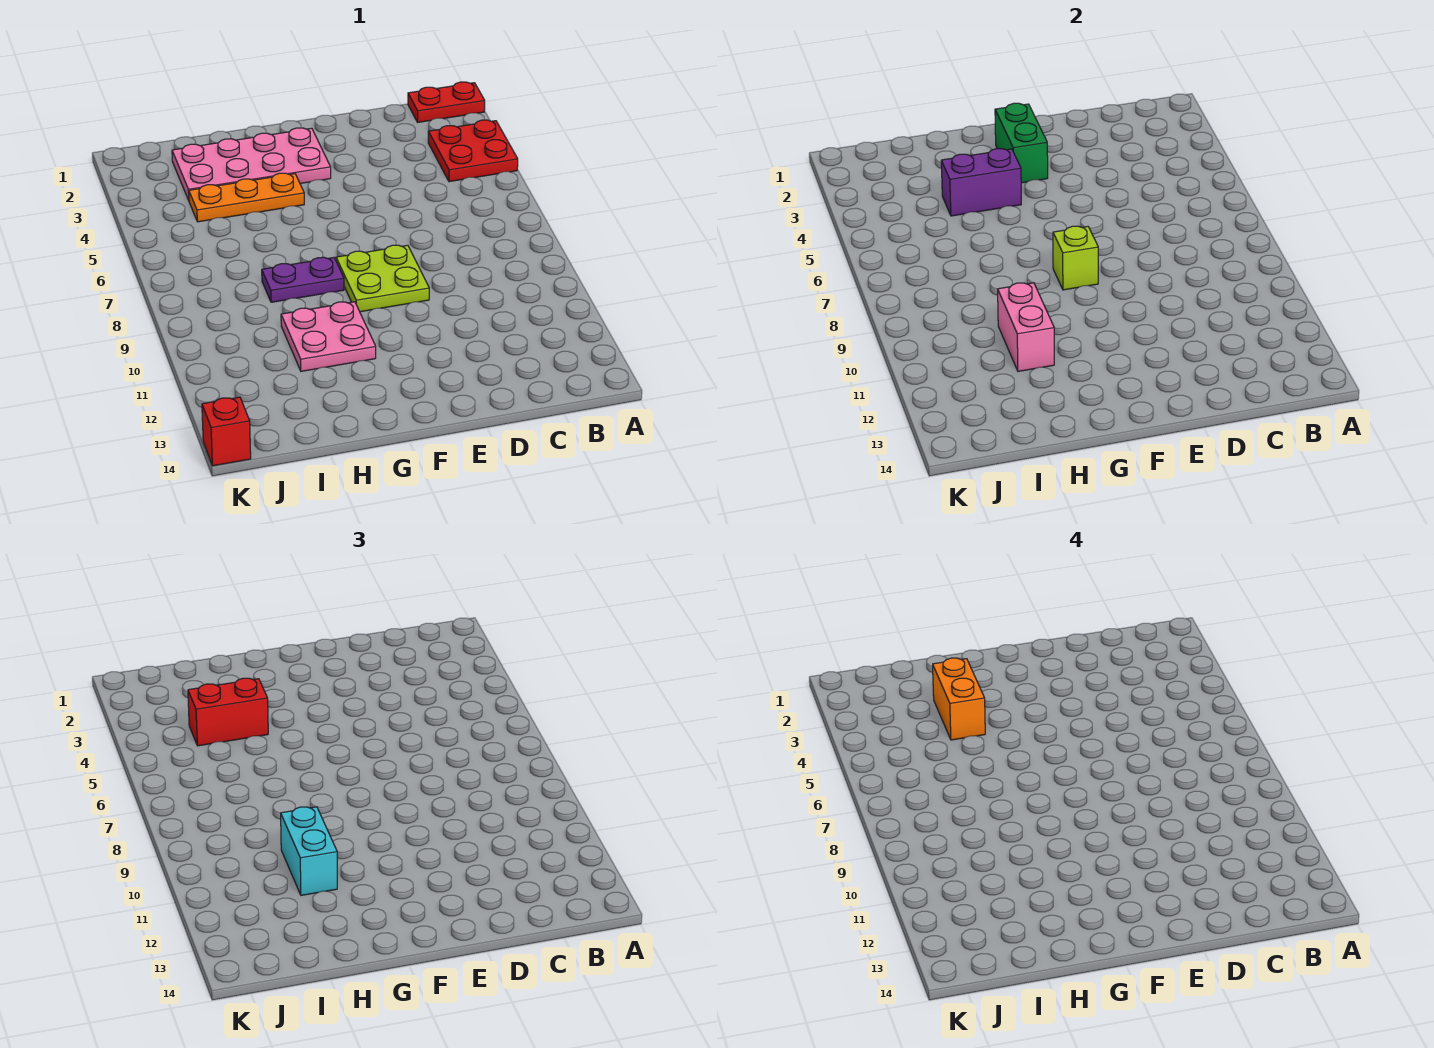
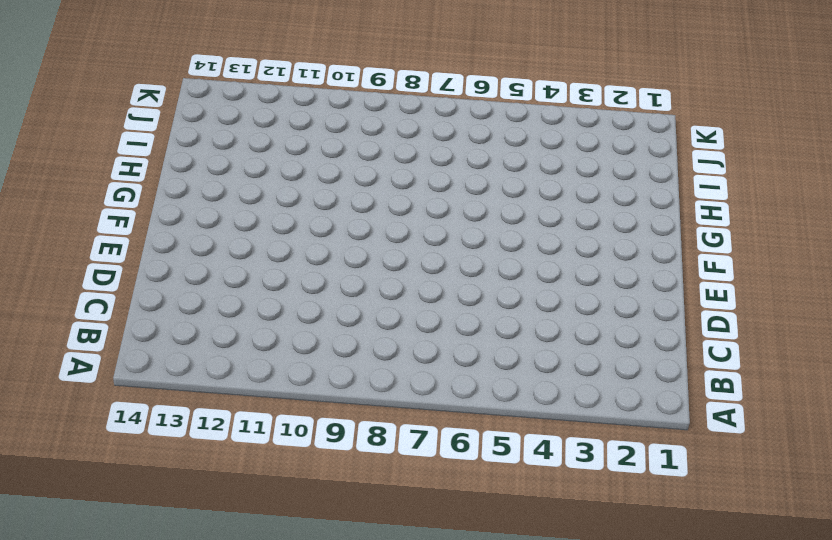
none -> red plate A1:B1 level 1
none -> red plate A3:B4 level 1
none -> lime plate E8:F9 level 1

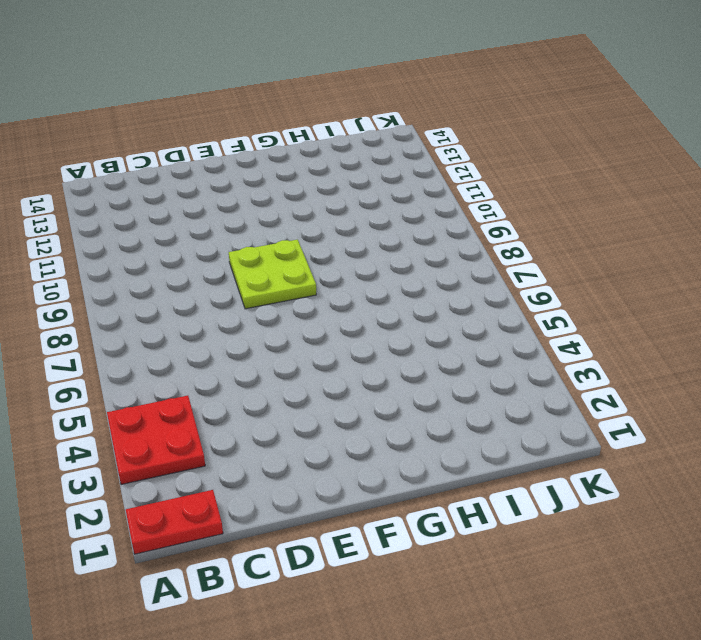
none -> pink plate F2:I3 level 1
none -> orange plate G4:I4 level 1
none -> purple plate G8:H8 level 1

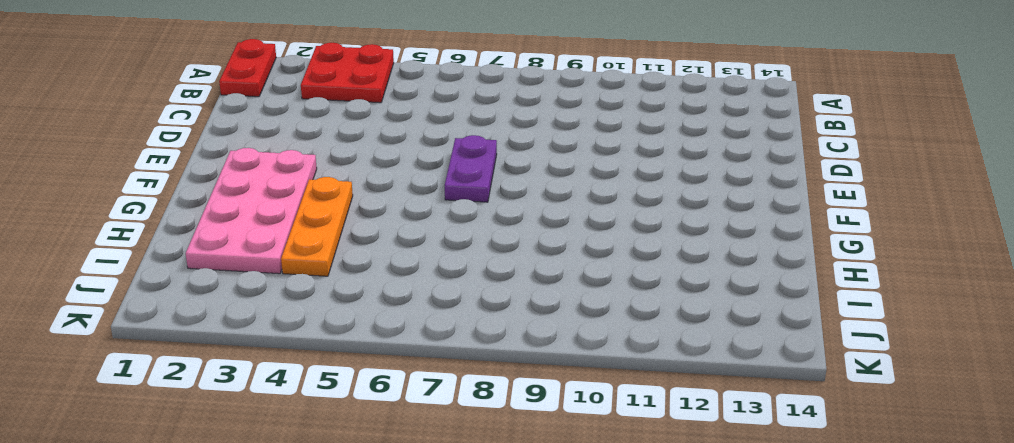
purple plate E7:F7 level 1 -> purple plate G8:H8 level 1
none -> lime plate E8:F9 level 1
none -> pink plate G10:H11 level 1
none -> red brick K14 level 1

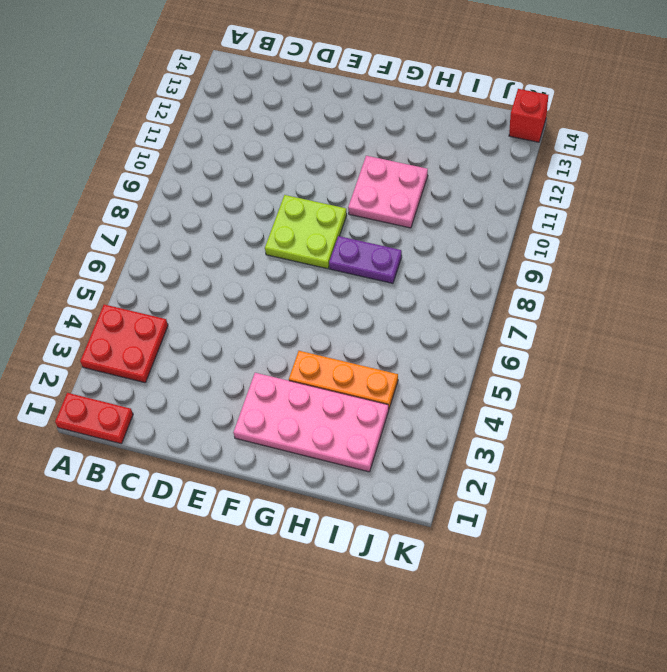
none -> green brick F2:F3 level 2
none -> lime brick F8 level 2
none -> purple brick G4:H4 level 2

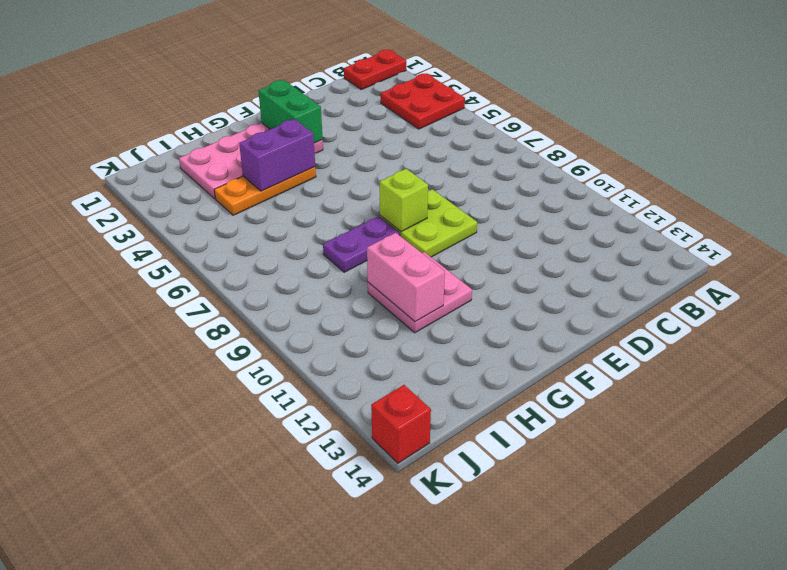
none -> red brick H4:I4 level 3
none -> cyan brick H10:H11 level 3
none -> orange brick H3:H4 level 4

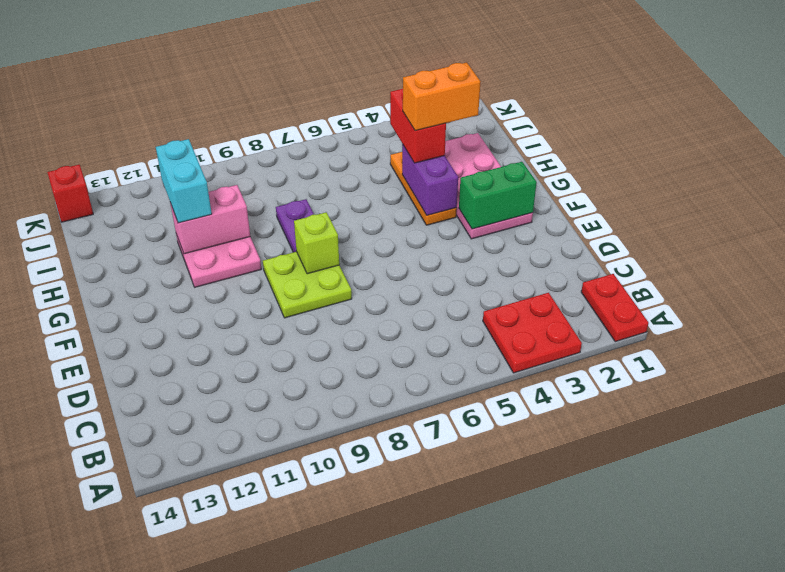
cyan brick H11:I11 level 3 -> cyan brick H10:H11 level 3

